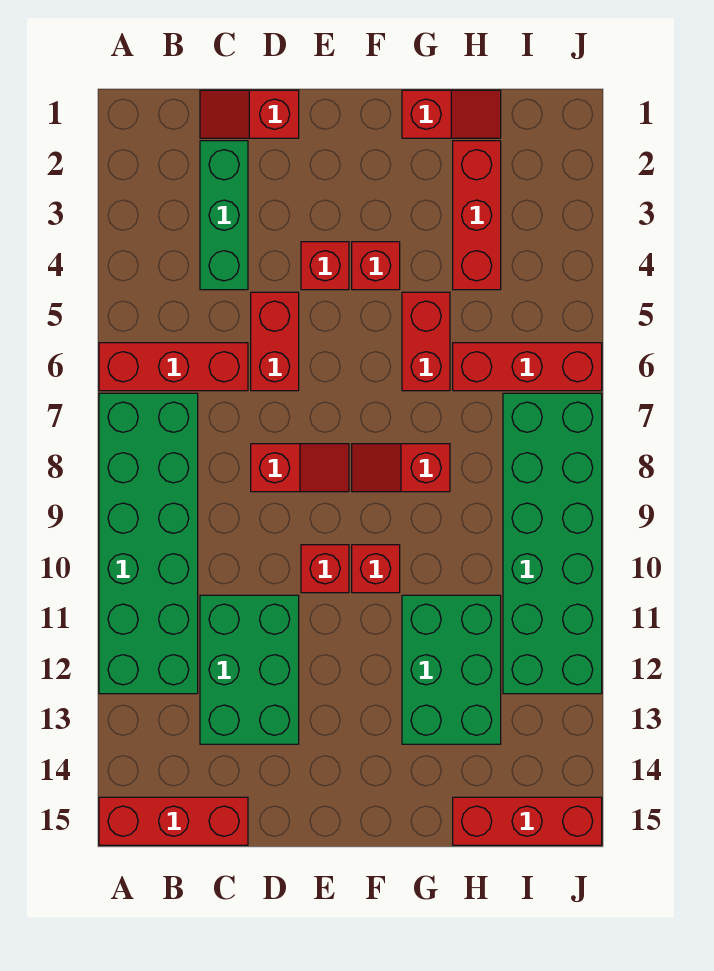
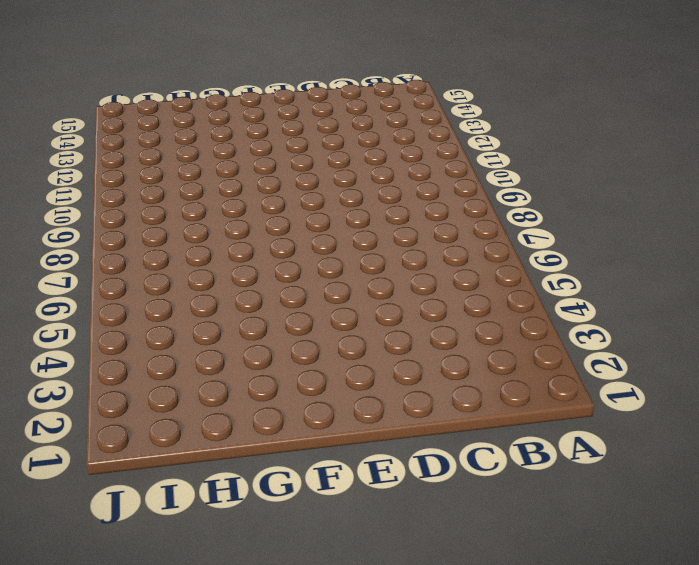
none -> red brick A6:C6 level 1
none -> green brick A7:B12 level 1
none -> red brick A15:C15 level 1

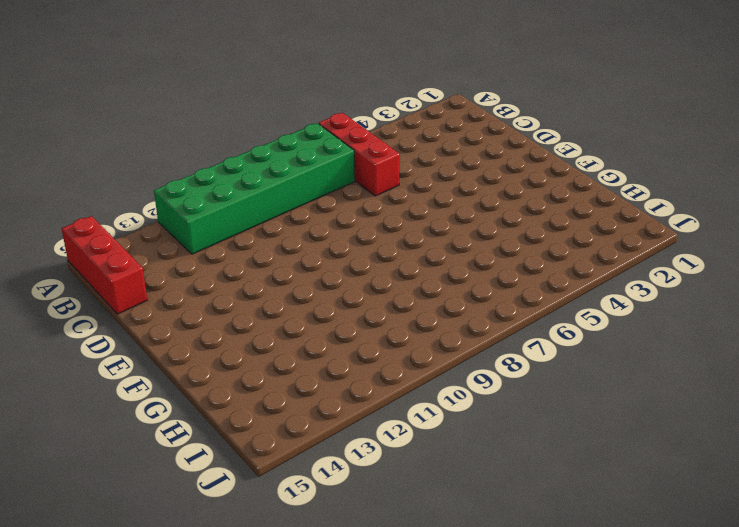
none -> red slope C1:D1 level 1 top D
none -> green brick C2:C4 level 1
none -> green brick C11:D13 level 1

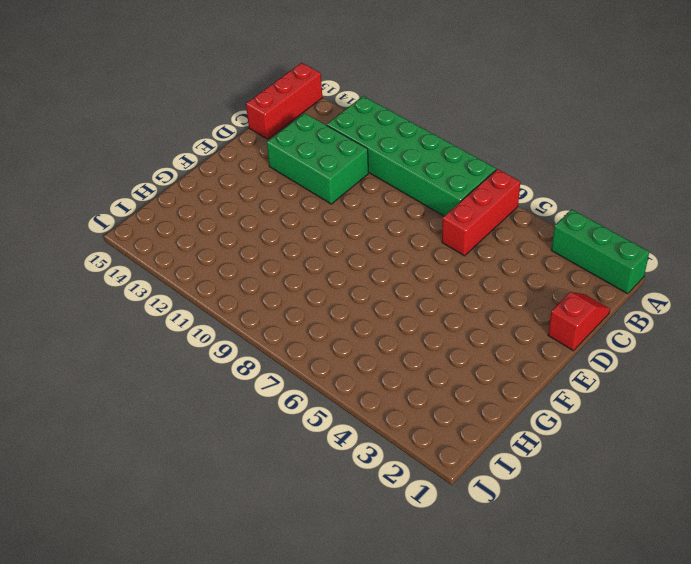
green brick A1:A3 level 1 -> green brick C2:C4 level 1
none -> red brick D5:D6 level 1
none -> red slope D8:E8 level 1 top D
none -> red brick E4 level 1

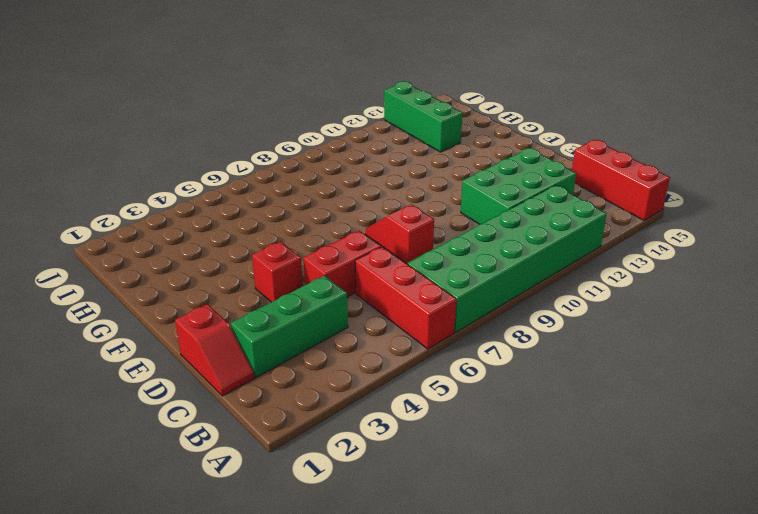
green brick H13:J13 level 1 -> green brick G11:H13 level 1
none -> red brick E10 level 1
none -> red brick F4 level 1
none -> red slope F8:G8 level 1 top G

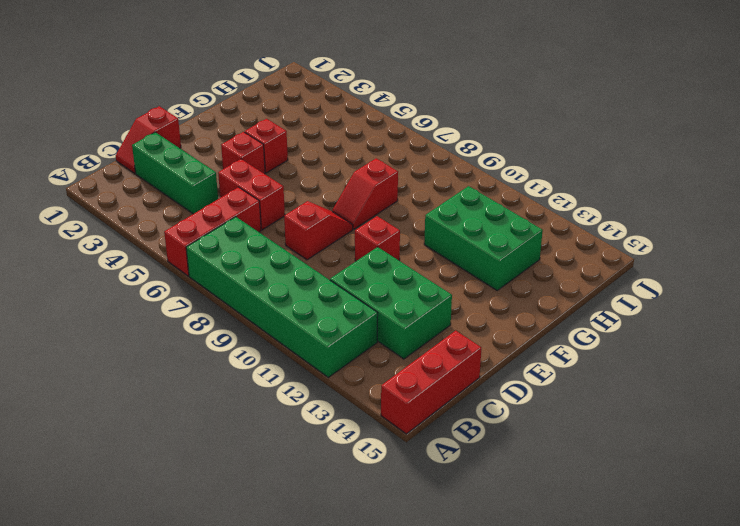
none -> red brick F10 level 1
none -> red slope G1:H1 level 1 top G
none -> red brick G5:G6 level 1

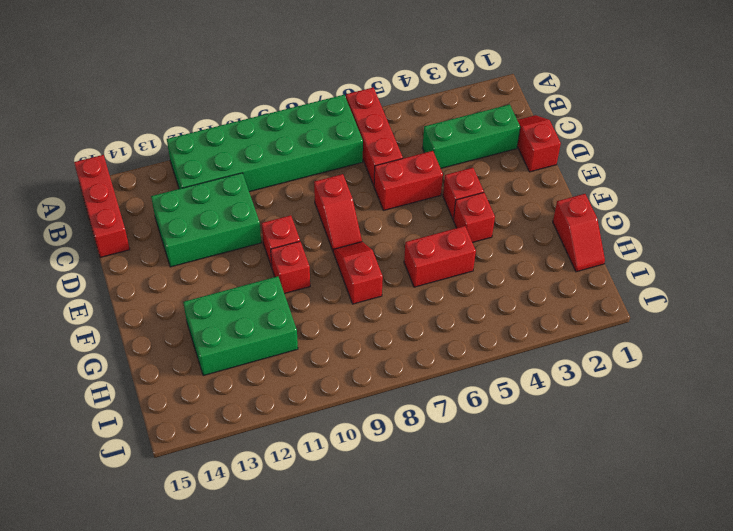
none -> red brick H2:H4 level 1
none -> red brick H6:J6 level 1
none -> red brick H15:J15 level 1

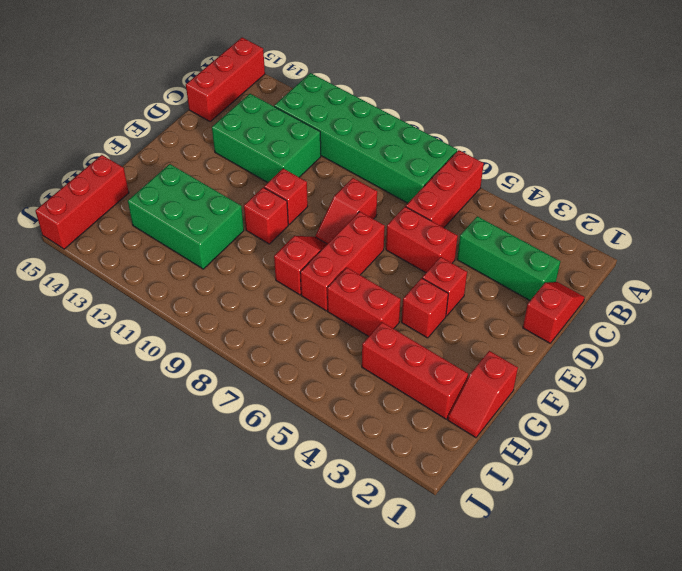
red brick E7:G7 level 1 -> red brick H6:J6 level 1
none -> green brick I7:J12 level 1

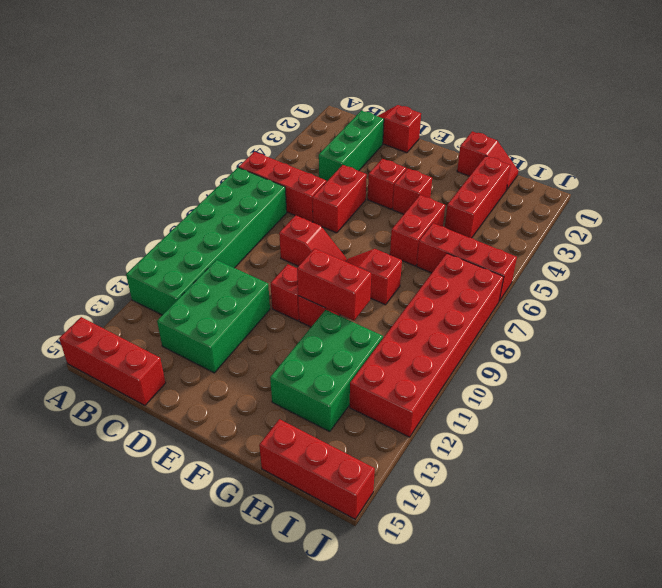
red brick F10:G10 level 2 -> none
red brick I7:J12 level 1 -> green brick I7:J12 level 1

